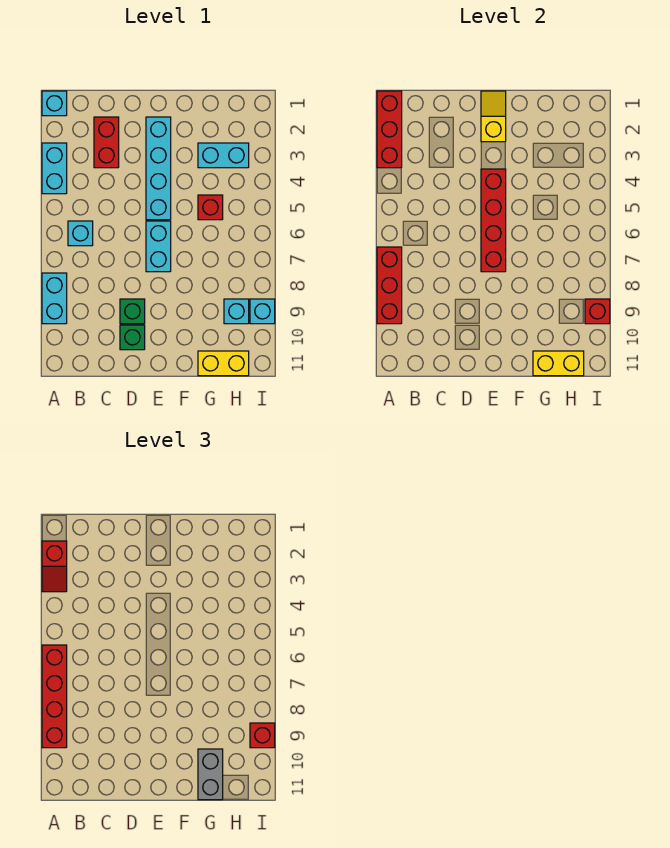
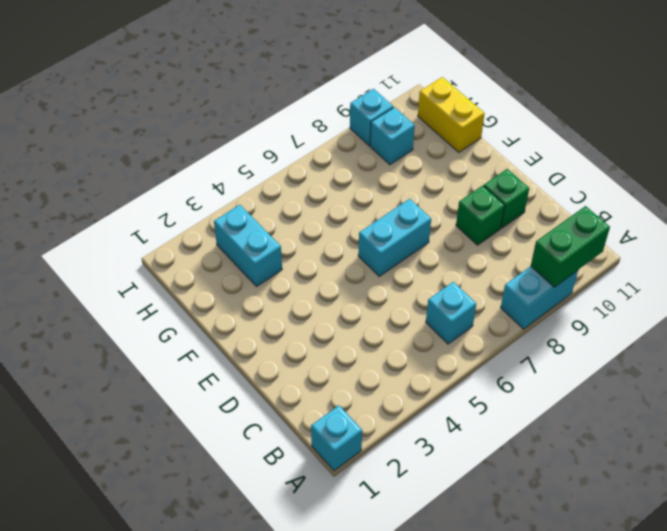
green brick A9:A10 level 2 -> red brick A7:A9 level 2
none -> cyan brick A3:A4 level 1
none -> red brick C2:C3 level 1
none -> cyan brick E2:E5 level 1

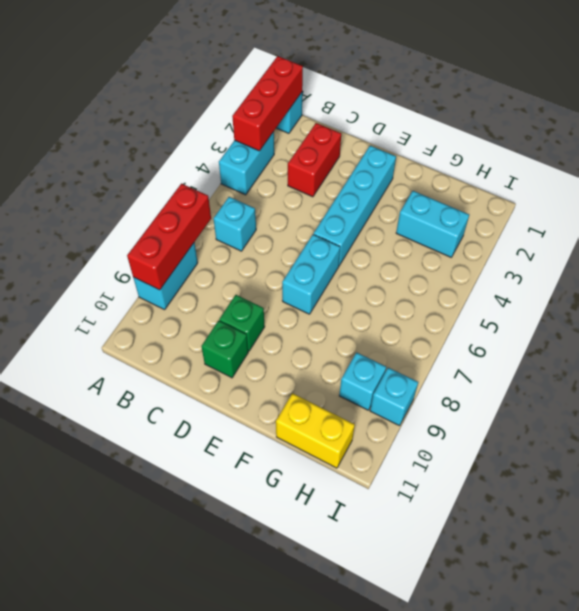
none -> red brick G5 level 1
none -> yellow slope E1:E2 level 2 top 2
none -> red brick E4:E7 level 2

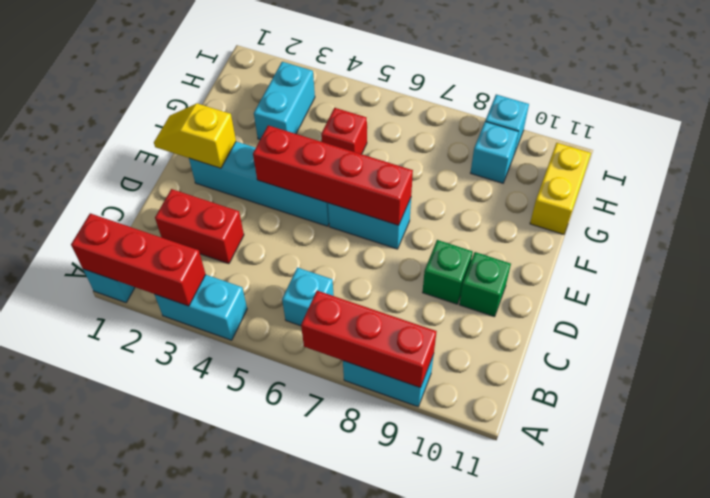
none -> yellow brick G11:H11 level 2
none -> red brick I9 level 2
none -> red slope A2:A3 level 3 top 2

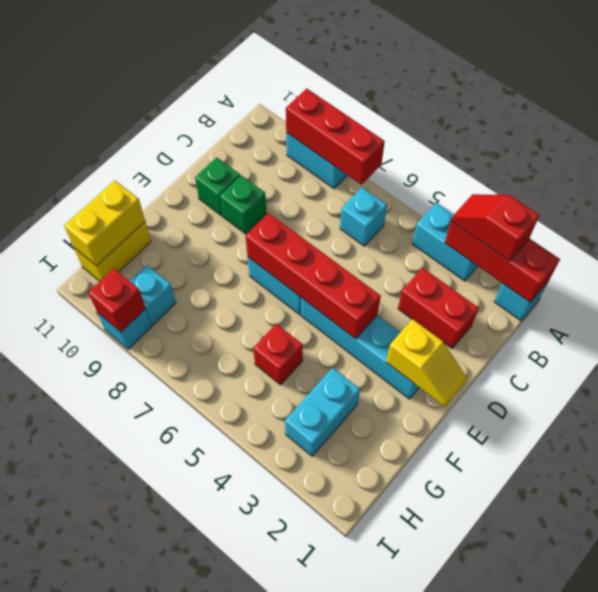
none -> red brick A6:A9 level 3
none -> grey brick G10:G11 level 3
none -> red brick I9 level 3

